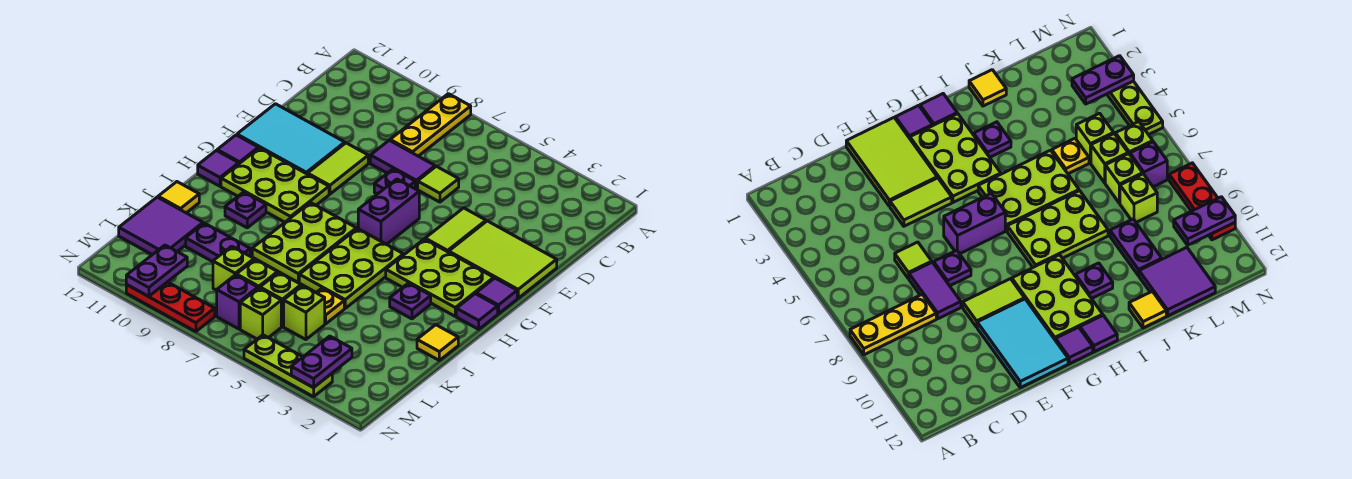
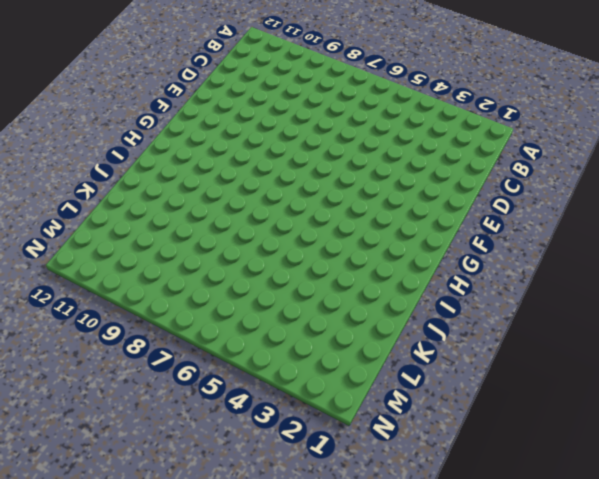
none -> yellow plate A8:C8 level 1
none -> lime tile D6 level 1
none -> purple tile D7:D8 level 1
none -> lime tile E1:F3 level 1

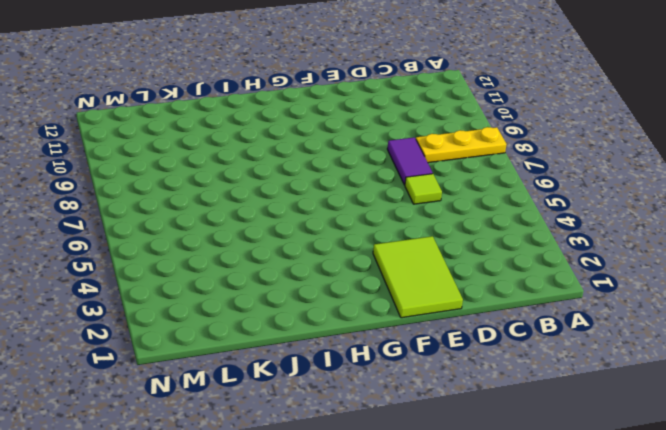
none -> lime tile E4:F4 level 1
none -> purple plate E7 level 1
none -> lime tile E9:F9 level 1
none -> cyan tile E10:F12 level 1

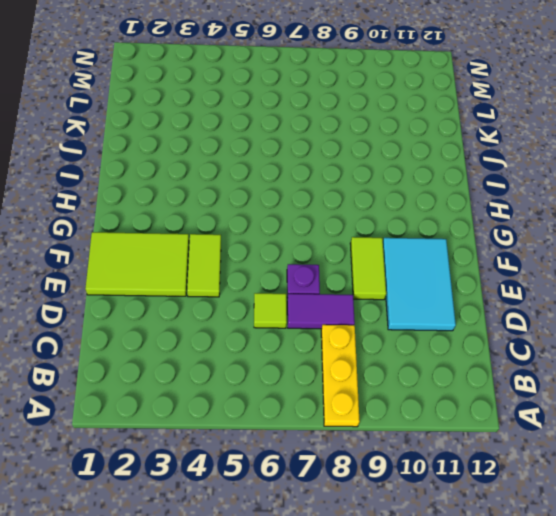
cyan tile D10:F11 level 1 -> cyan tile E10:F12 level 1
none -> purple brick F6:G6 level 1
none -> purple tile G1 level 1
none -> lime plate G2:H4 level 1
none -> lime plate G9:H11 level 1

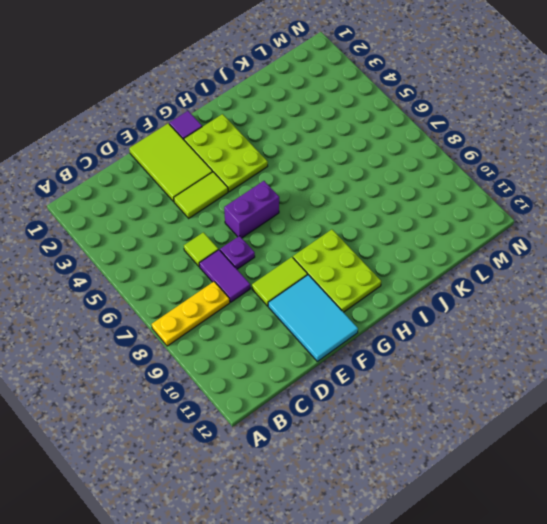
none -> purple tile G12 level 1
none -> purple tile H1 level 1
none -> lime plate H5:J6 level 1
none -> lime plate H7:J8 level 1

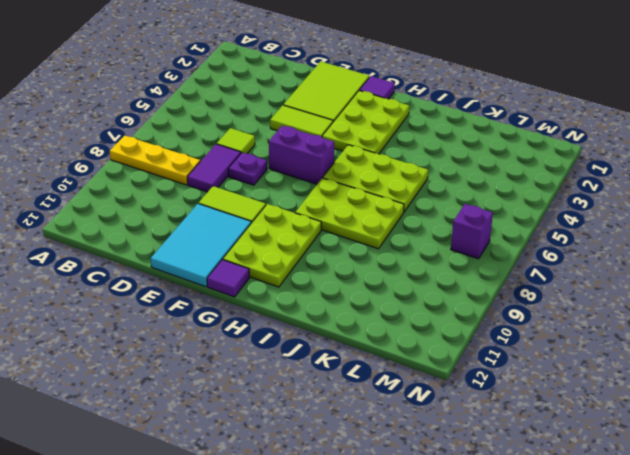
none -> purple tile H1 level 1
none -> purple tile H12 level 1
none -> purple plate I3 level 1
none -> purple plate I10 level 1

